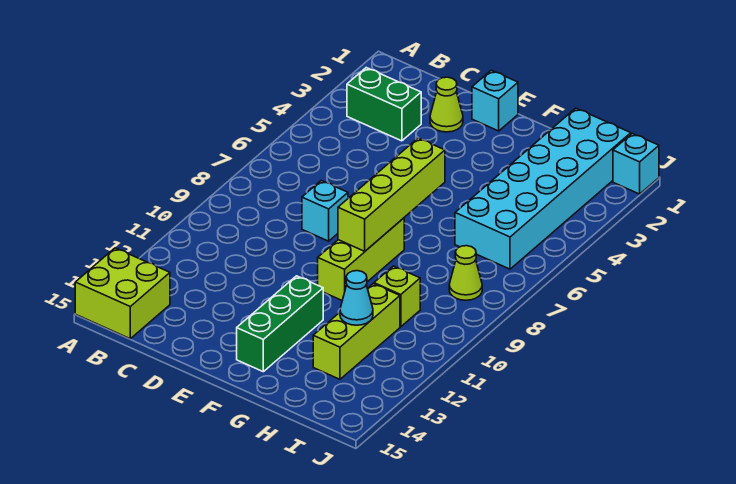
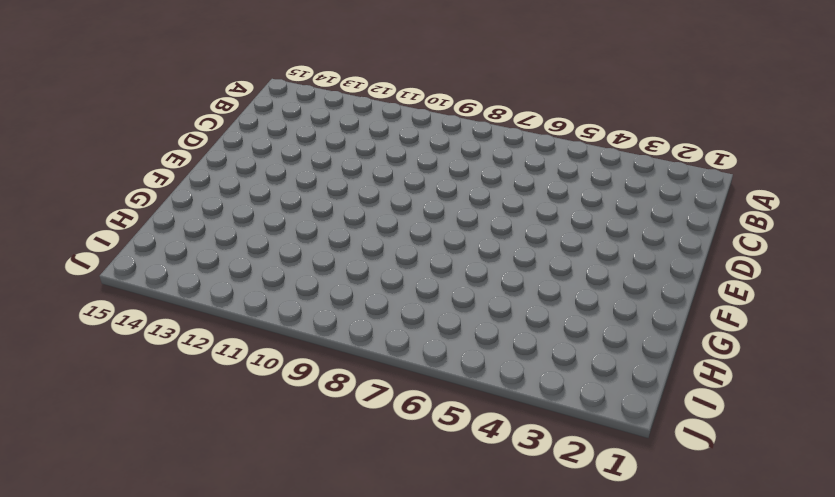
none -> lime brick A14:B15 level 1
none -> green brick B3:C3 level 1
none -> lime cone D2 level 1

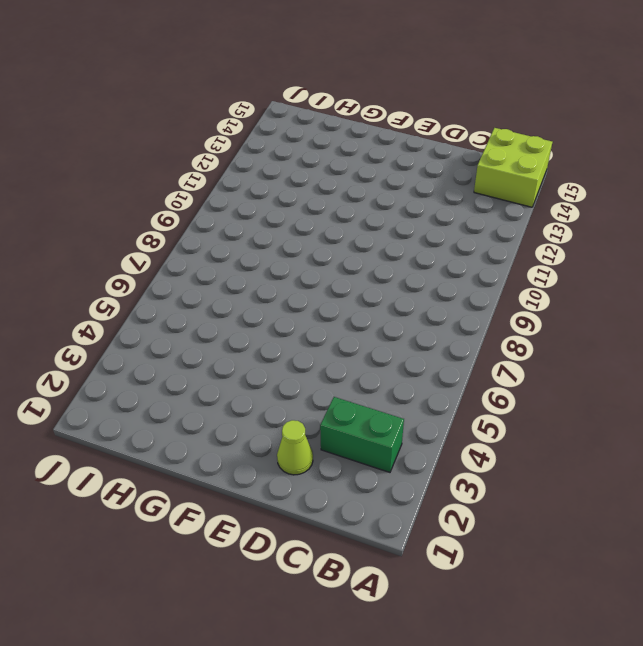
none -> cyan brick D8 level 1
none -> cyan brick E1 level 1
none -> lime brick F8:F10 level 1

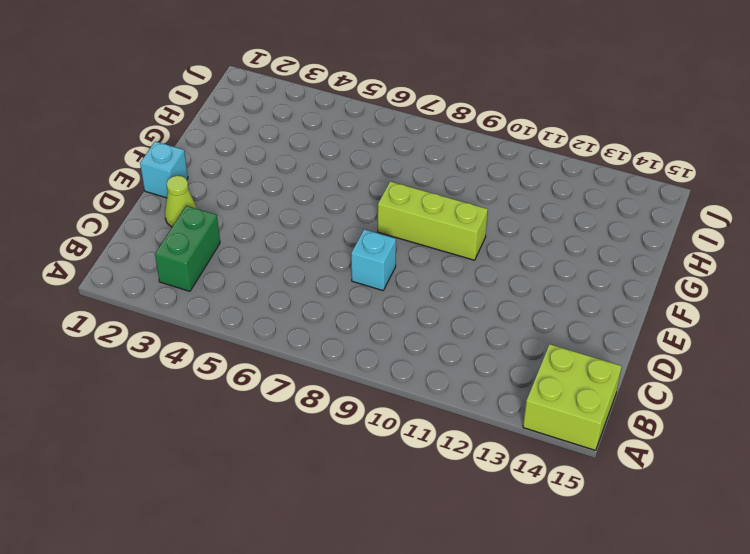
none -> green brick F12:F14 level 1
none -> cyan brick H1:I6 level 1
none -> lime brick H10 level 1

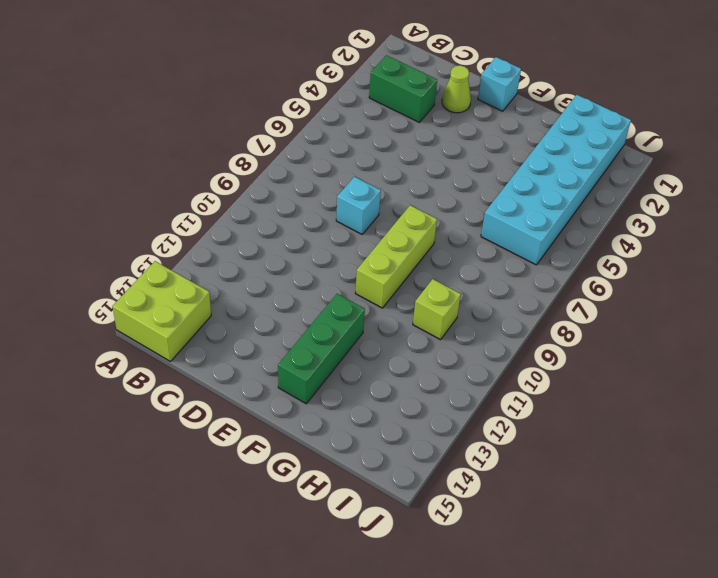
none -> lime brick H11:H13 level 1
none -> lime cone I8 level 1
none -> cyan brick J1 level 1

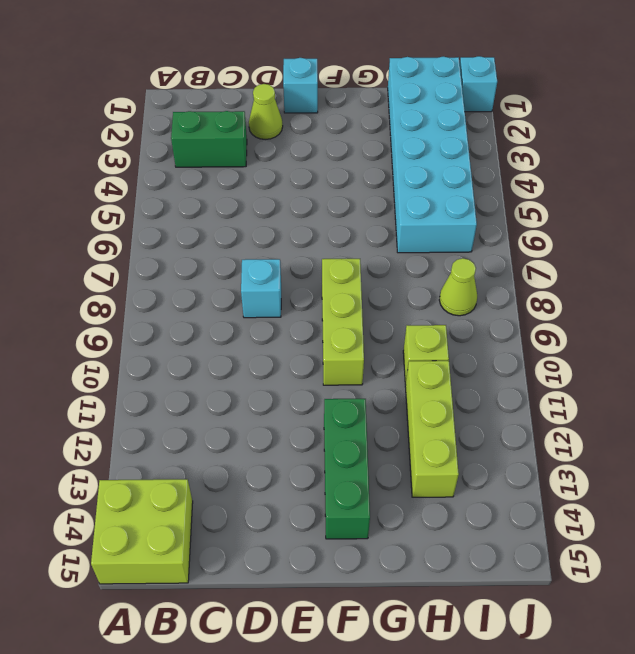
none -> lime brick F6:F9 level 2
none -> cyan cone H12 level 2

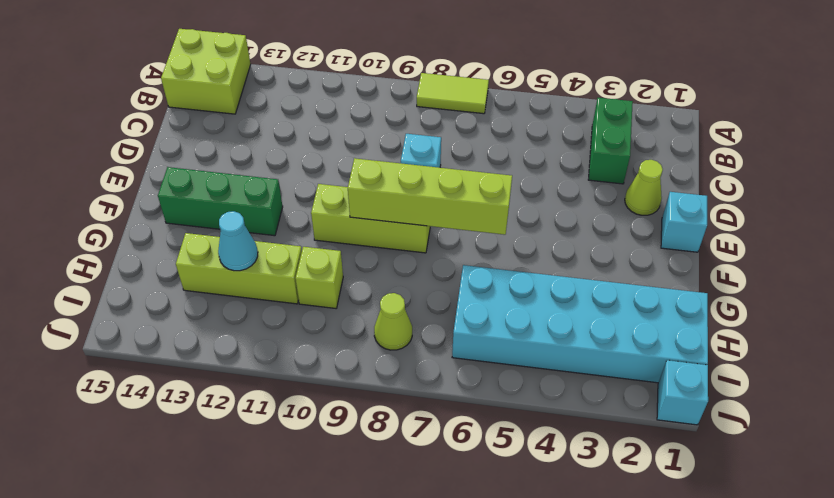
lime tile A7:A8 level 1 -> none

